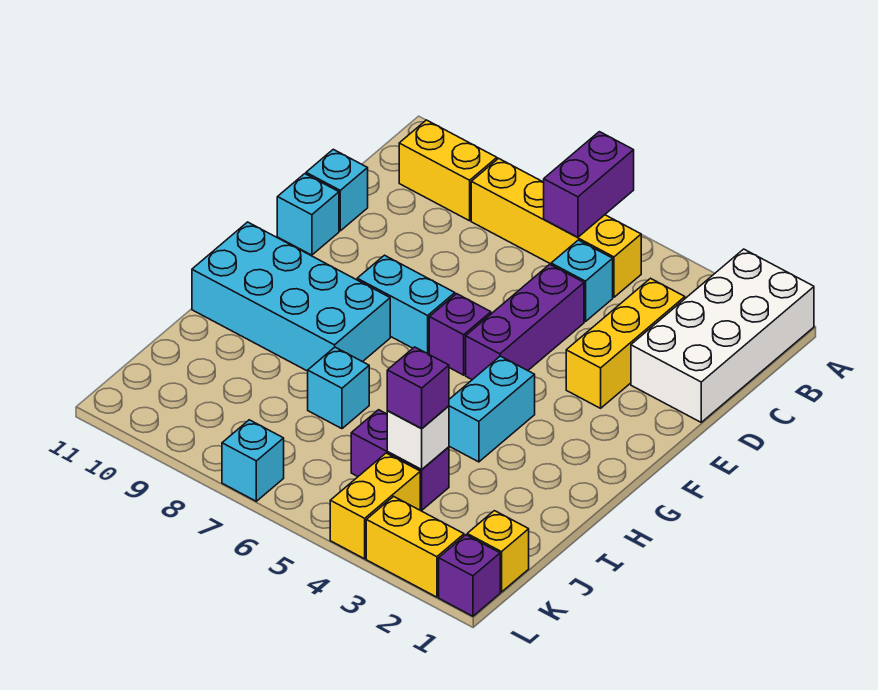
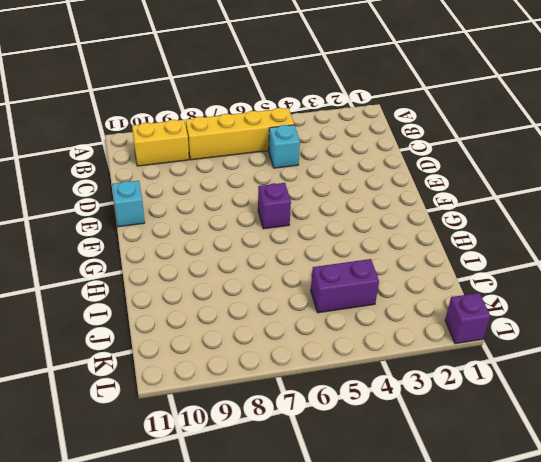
none -> white brick A1:D2 level 1
none -> yellow brick C3:E3 level 1
none -> purple brick D5:F5 level 1

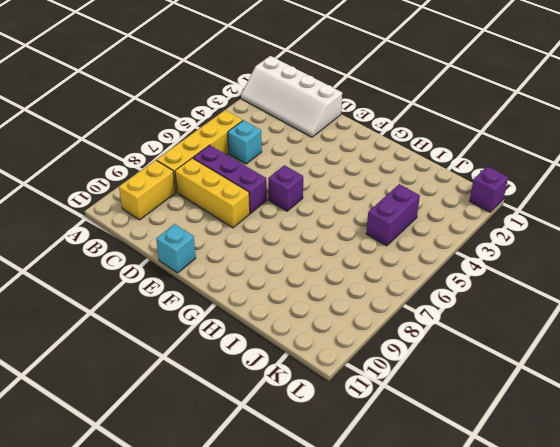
white slope A1:D2 level 1 top 1 -> white brick A1:D2 level 1
purple brick C7:E7 level 1 -> purple brick D5:F5 level 1
yellow brick C8:E8 level 1 -> yellow brick C3:E3 level 1
none -> cyan brick D11 level 1
none -> cyan brick F7:F8 level 1
none -> cyan brick G4:H4 level 1

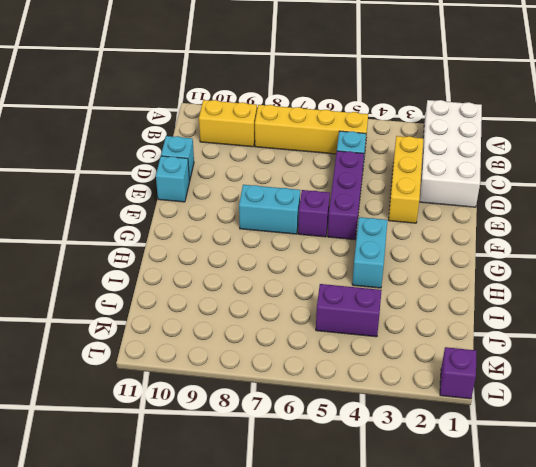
none -> cyan brick G8:H11 level 1
none -> cyan brick I7 level 1
none -> yellow brick K1 level 1

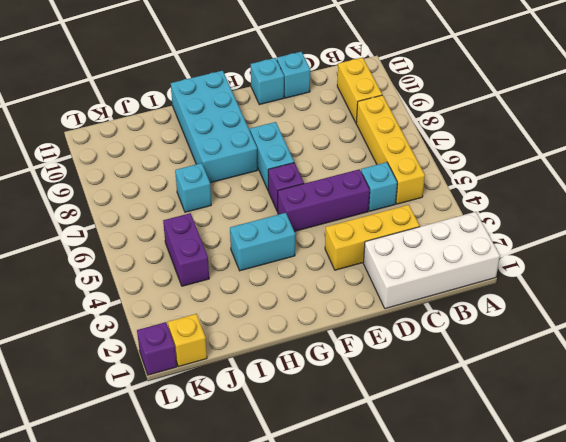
none -> yellow brick K4:L4 level 1
none -> yellow brick L2:L3 level 1
none -> cyan brick L7 level 1

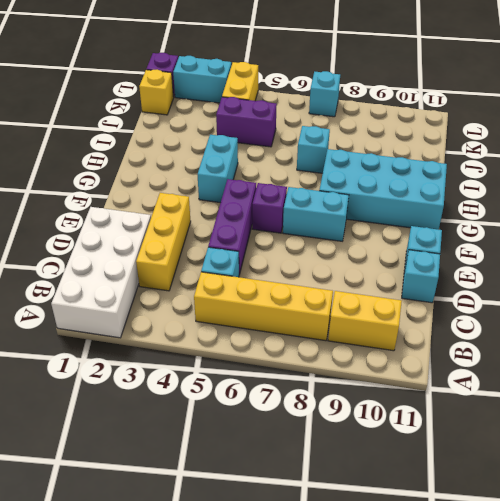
cyan brick L2:L3 level 1 -> yellow brick L2:L3 level 1
none -> purple brick A6:B6 level 2
none -> white brick J4 level 2
none -> purple brick J4 level 3

